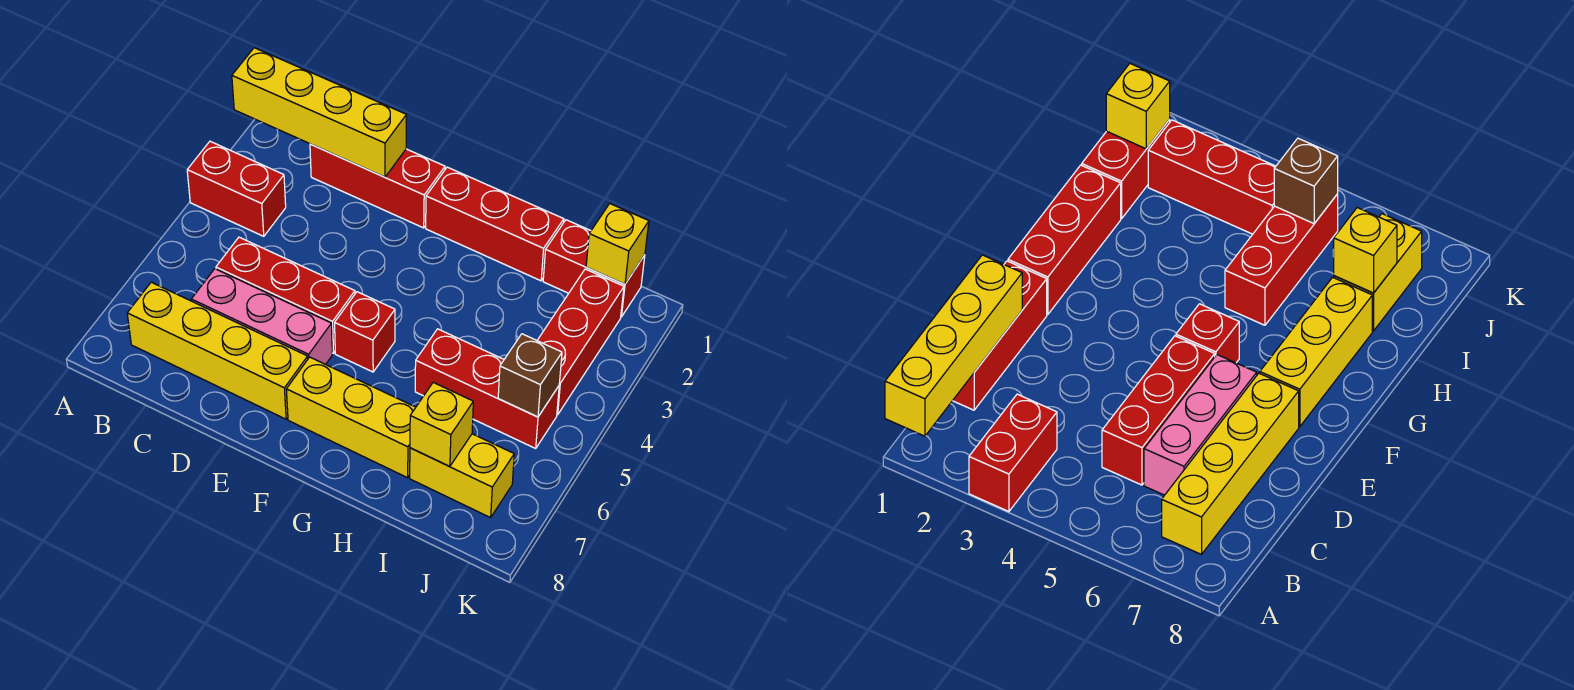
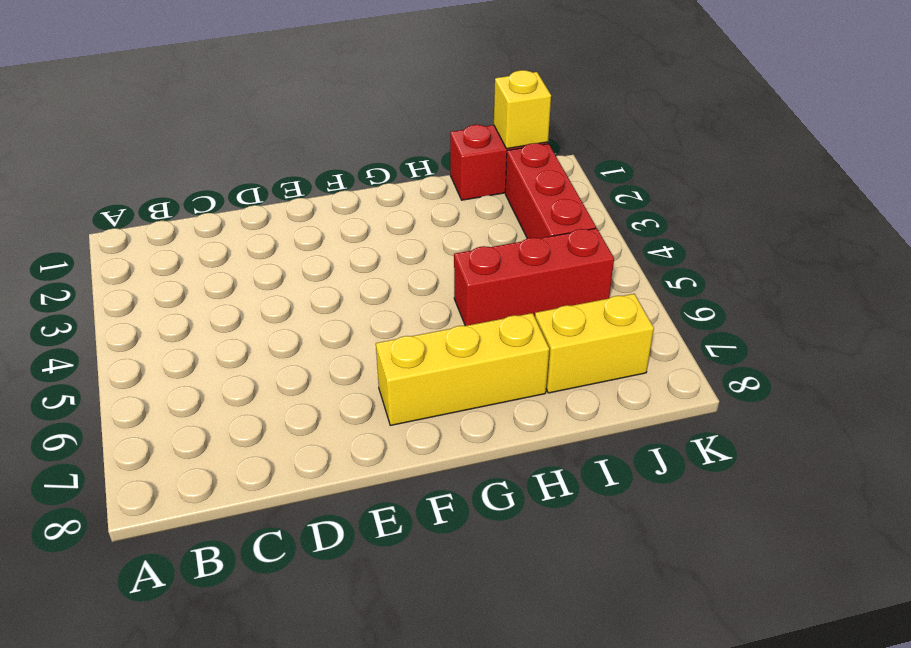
none -> red brick A3:B3 level 1
none -> yellow brick B7:E7 level 1
none -> red brick C1:E1 level 1

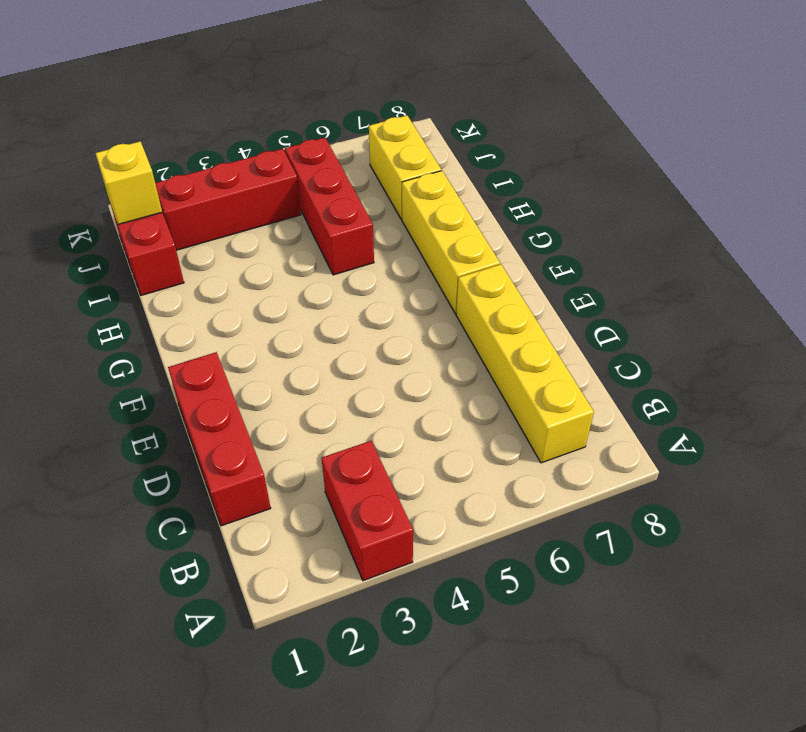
none -> red brick C5:E5 level 1
none -> pink brick C6:E6 level 1
none -> red brick F1:H1 level 1

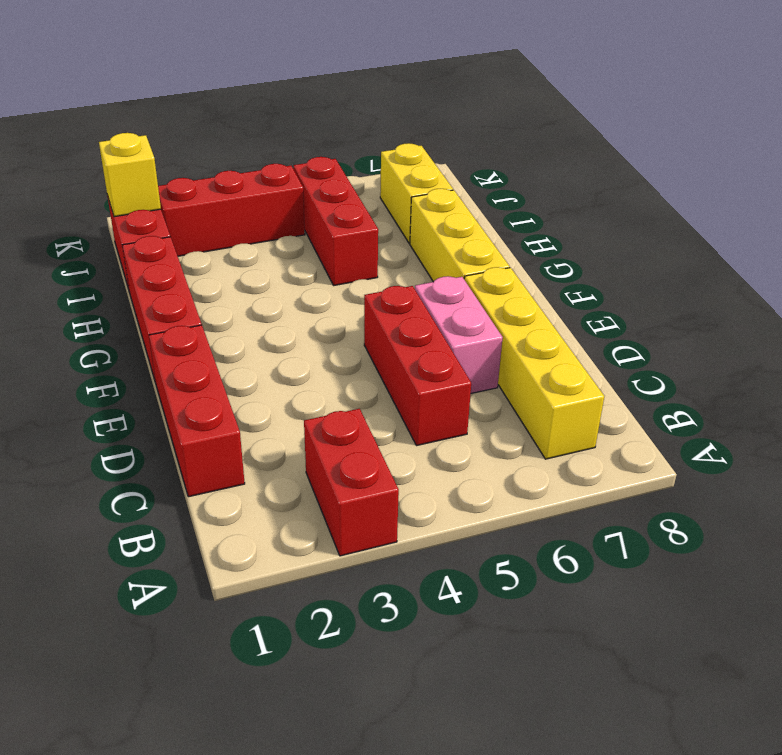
pink brick D6:E6 level 1 -> pink brick C6:E6 level 1
none -> red brick F5 level 1
none -> yellow brick A1:D1 level 2
none -> yellow brick I7 level 2

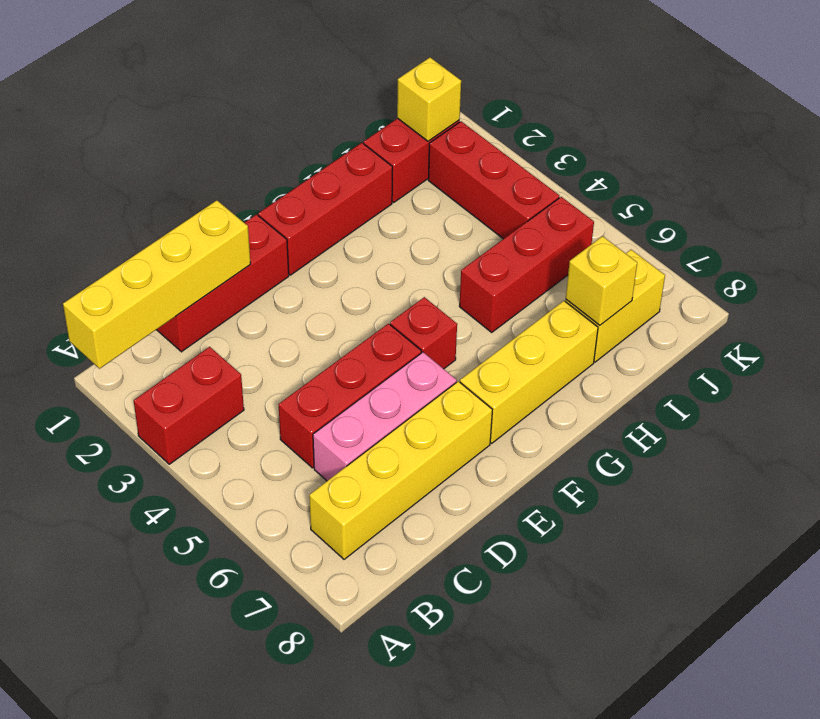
none -> brown brick J5 level 2

